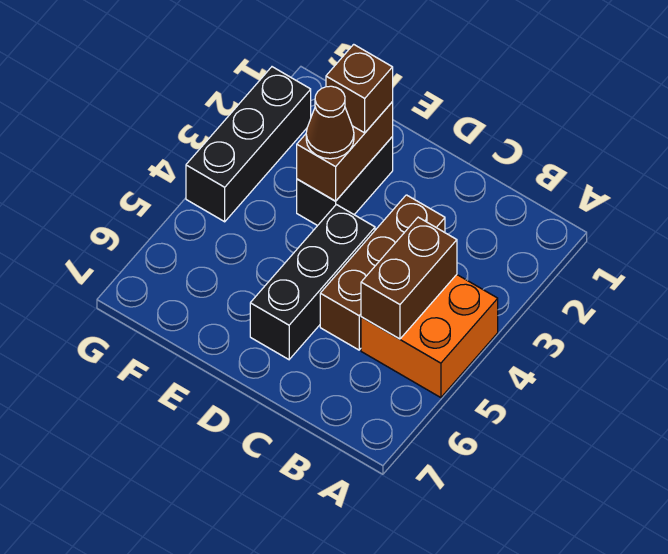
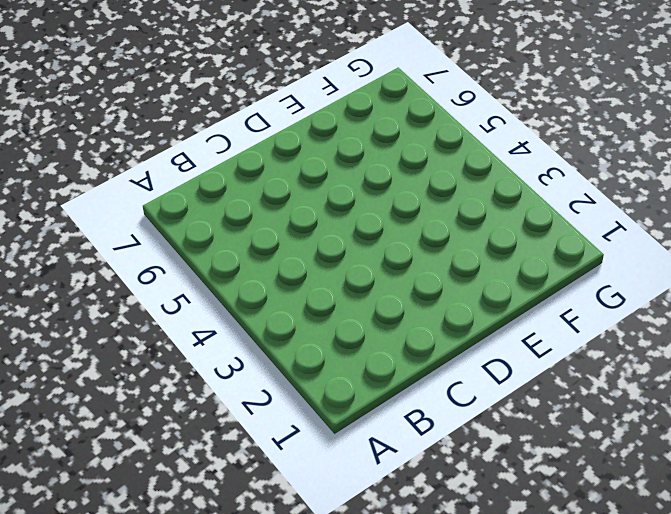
none -> orange brick A4:B5 level 1
none -> brown brick C3:C5 level 1

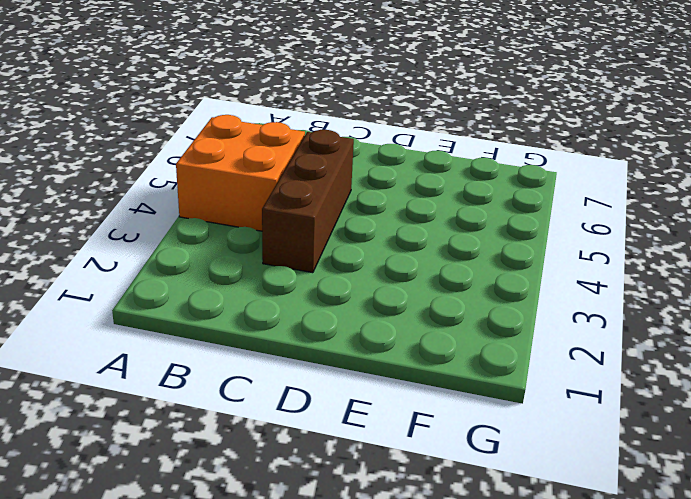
none -> black brick D4:D6 level 1
none -> black brick E2:E3 level 1

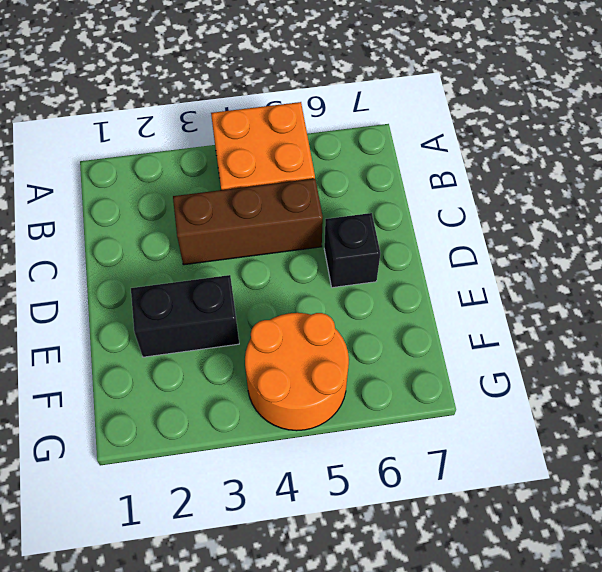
black brick D6 level 1 -> black brick D4:D6 level 1
orange round brick F4:G5 level 1 -> black brick G2:G4 level 1
none -> brown brick B4:B5 level 2
none -> brown brick E2:E3 level 2

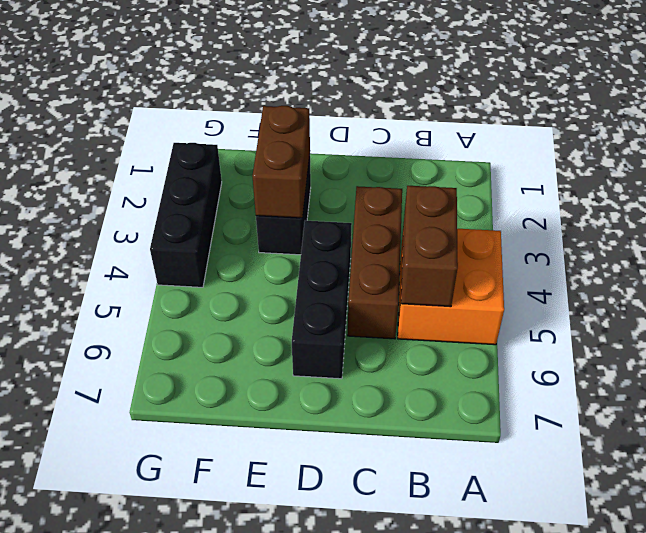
none -> brown brick E2 level 3
none -> brown cone E3 level 3

